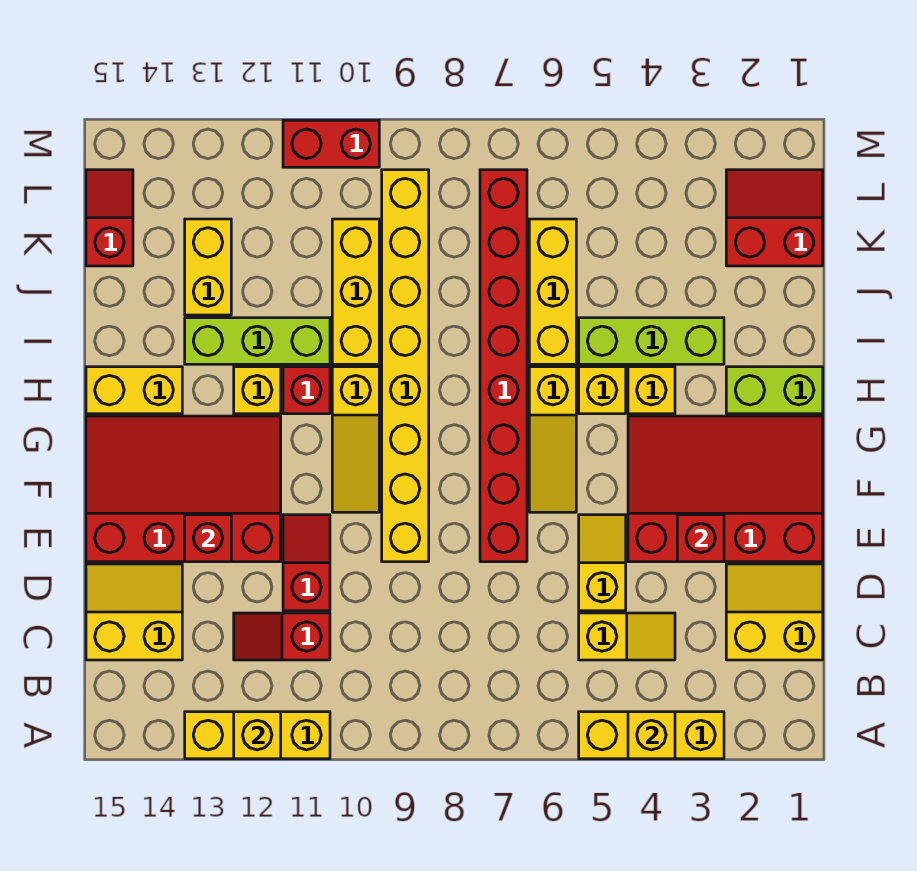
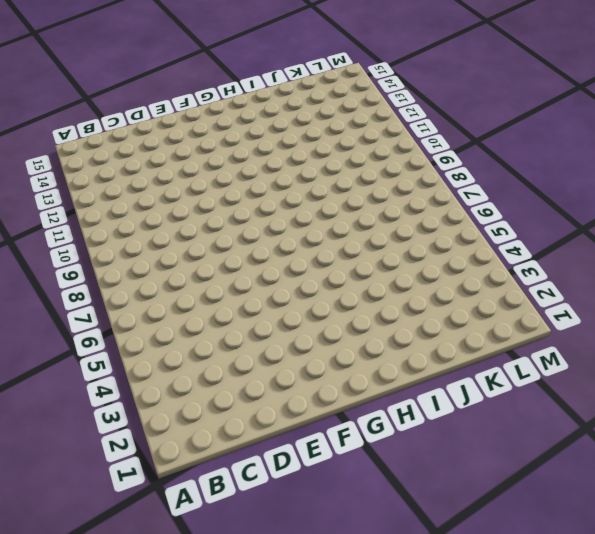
none -> yellow brick A3:A5 level 1
none -> yellow brick A11:A13 level 1
none -> yellow slope C1:D2 level 1 top C
none -> yellow slope C4:C5 level 1 top 5

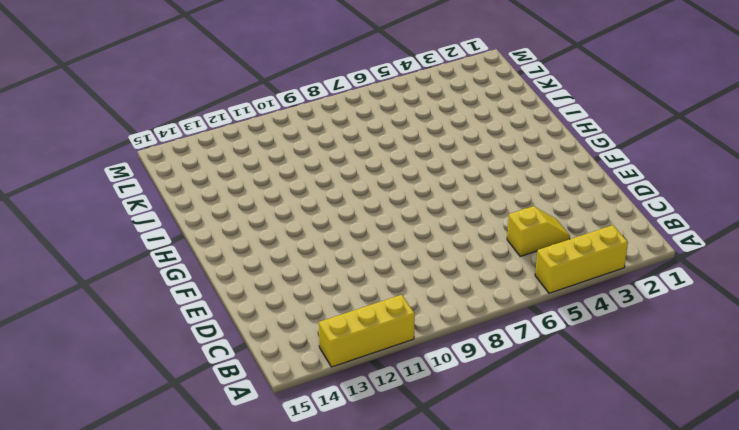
none -> yellow slope C1:D2 level 1 top C
none -> red slope C11:C12 level 1 top 11
none -> yellow slope C14:D15 level 1 top C
none -> yellow slope D5:E5 level 1 top D

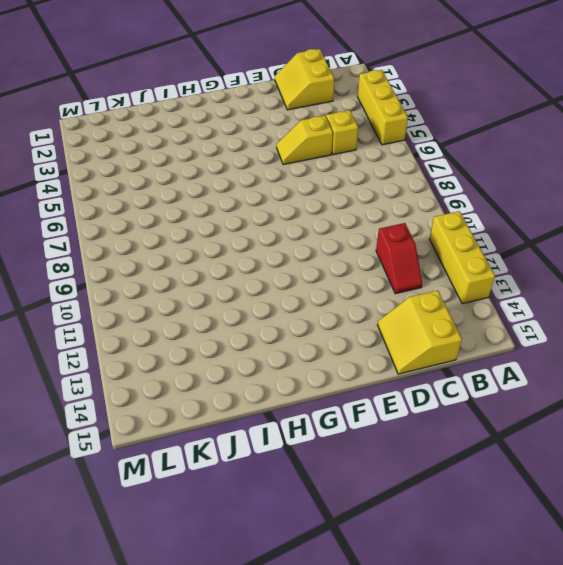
none -> red slope D11:E11 level 1 top D
none -> red slope E1:G4 level 1 top E
none -> red brick E7:L7 level 1
none -> yellow brick E9:L9 level 1

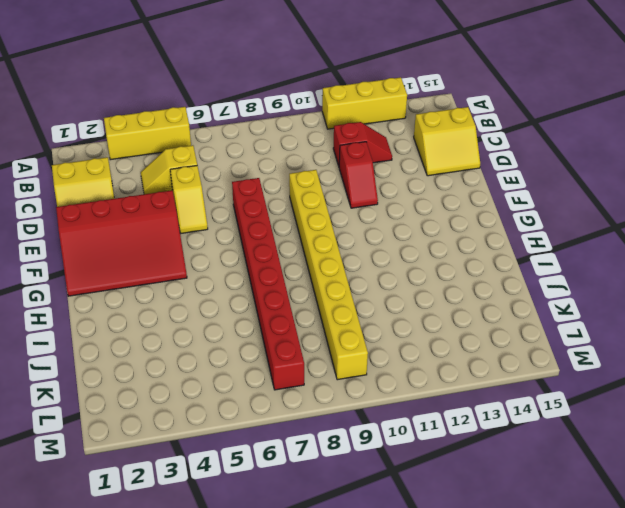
none -> red slope E12:G15 level 1 top E
none -> yellow slope F6:H6 level 1 top H
none -> yellow slope F10:H10 level 1 top H
none -> lime brick H1:H2 level 1

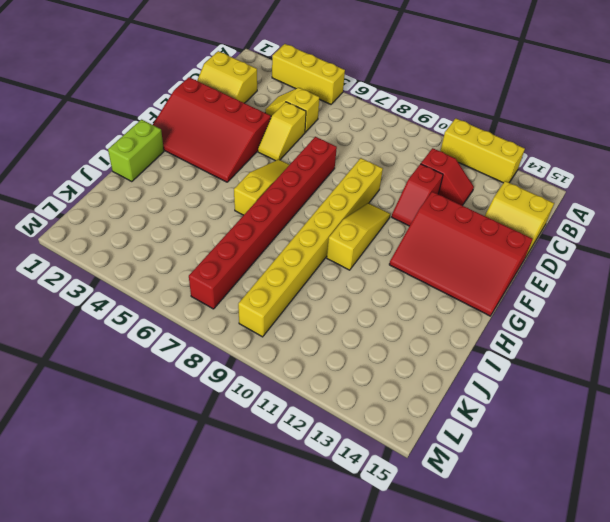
lime brick H1:I1 level 1 -> lime brick H1:H2 level 1
none -> yellow brick H4 level 1
none -> yellow brick H5 level 1
none -> red brick H11 level 1
none -> yellow brick H12 level 1

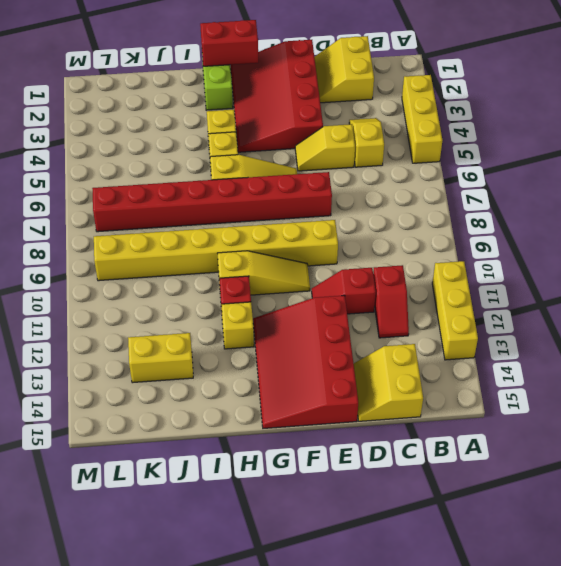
red brick G1:H1 level 2 -> red brick M10:M11 level 1
none -> yellow brick H14:H15 level 1
none -> lime brick I3:I5 level 1
none -> yellow brick I6:K6 level 1
none -> yellow brick I10:K10 level 1

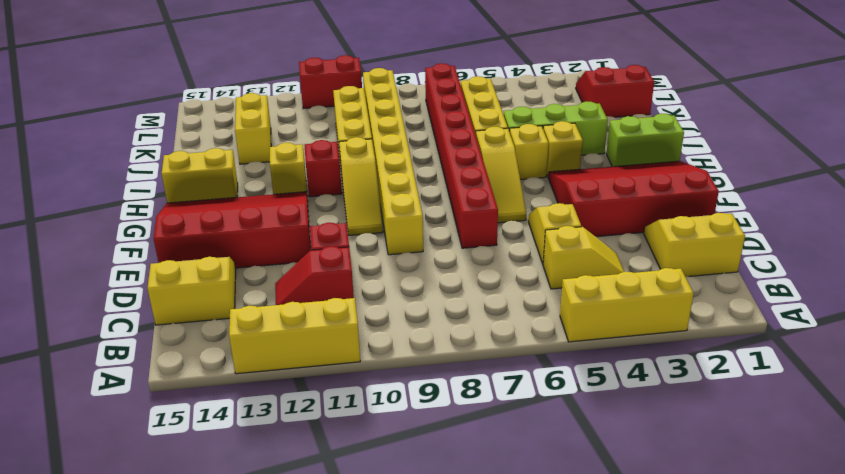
none -> lime brick I11:I13 level 1
none -> red slope K15:L15 level 1 top K
none -> yellow brick A4 level 2
none -> yellow brick A12 level 2

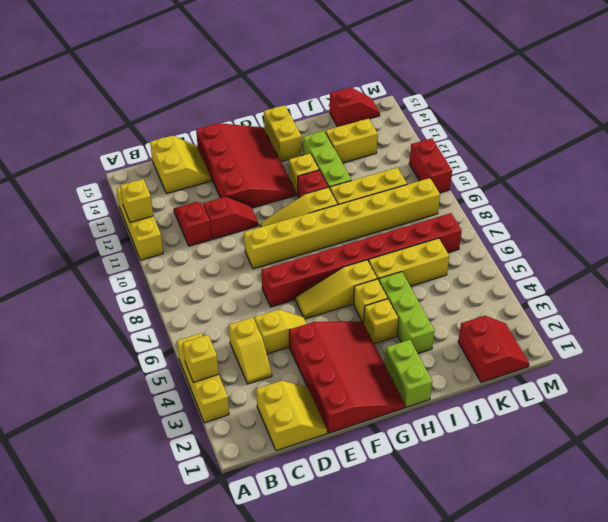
none -> red brick E3 level 2
none -> red brick E13 level 2

